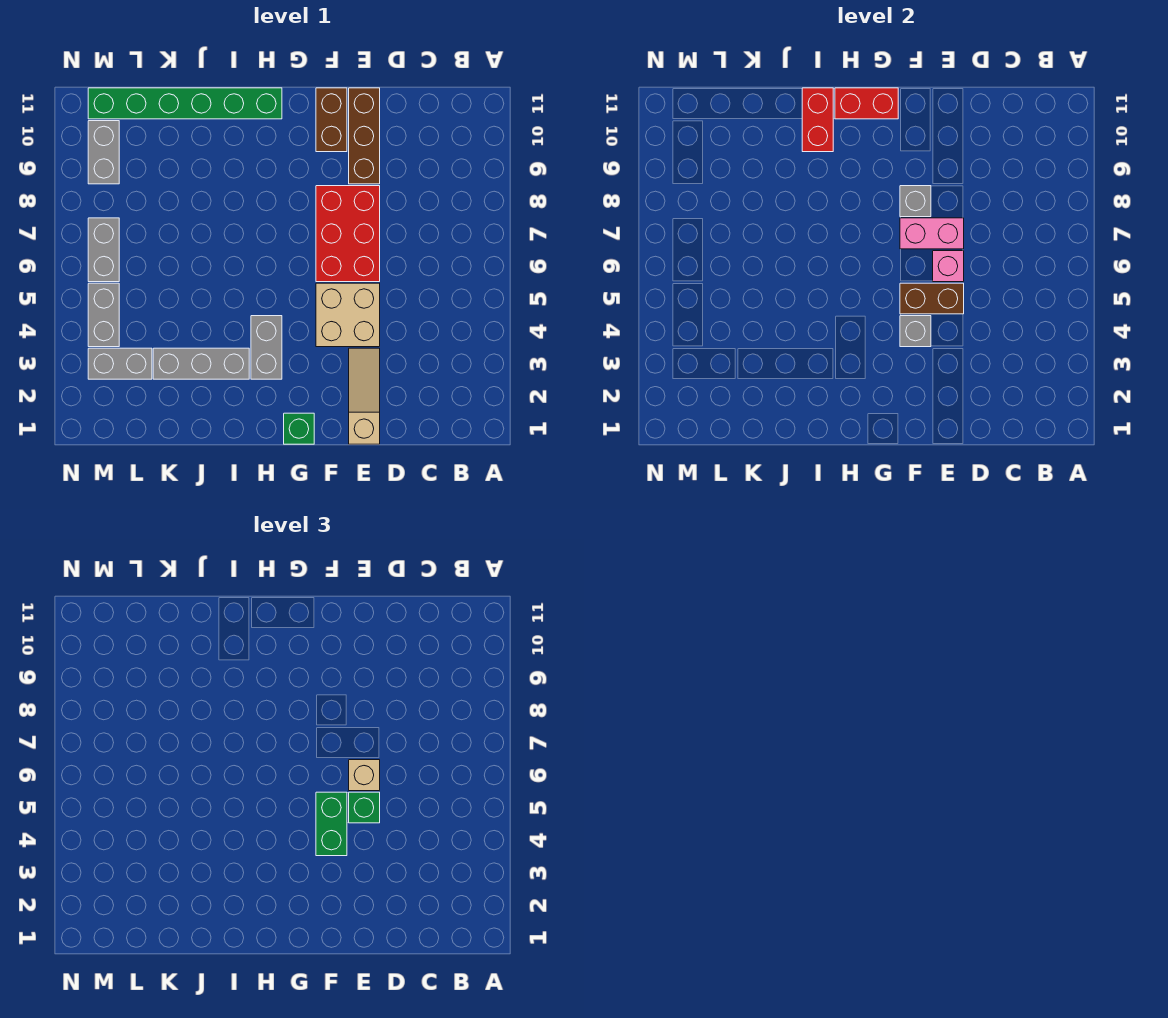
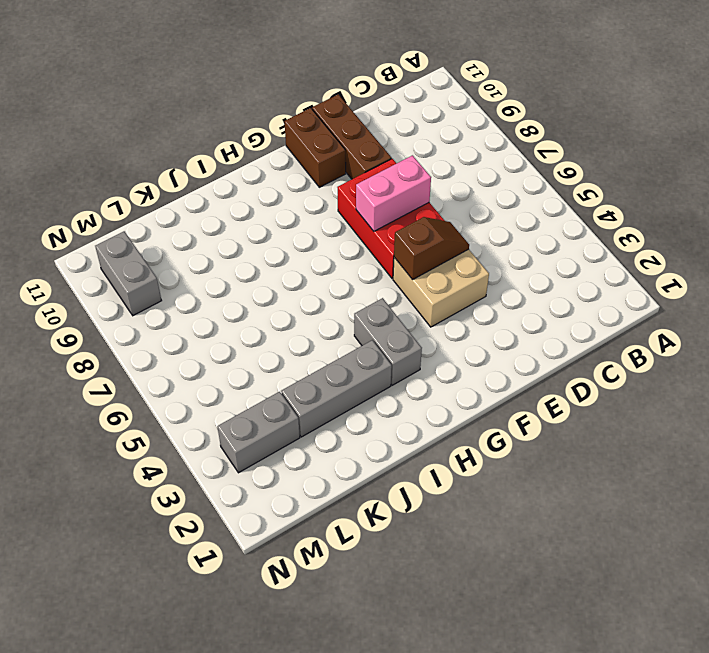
brown slope E5:F5 level 2 top F -> brown brick E5:F5 level 2
none -> tan slope E1:E3 level 1 top 1
none -> green brick G1 level 1
none -> green brick H11:M11 level 1

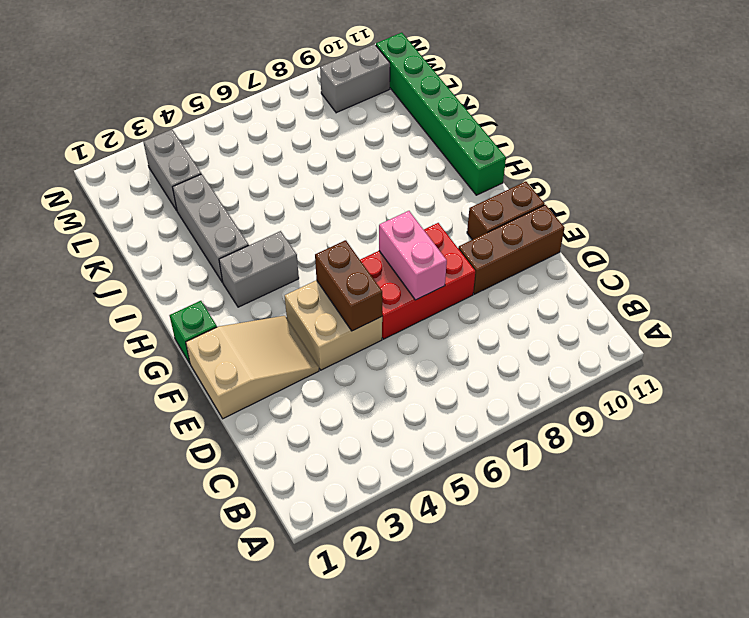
tan slope E1:F3 level 1 top 1 -> tan slope E1:E3 level 1 top 1
none -> grey brick M4:M5 level 1
none -> grey brick M6:M7 level 1
none -> pink brick E6 level 2

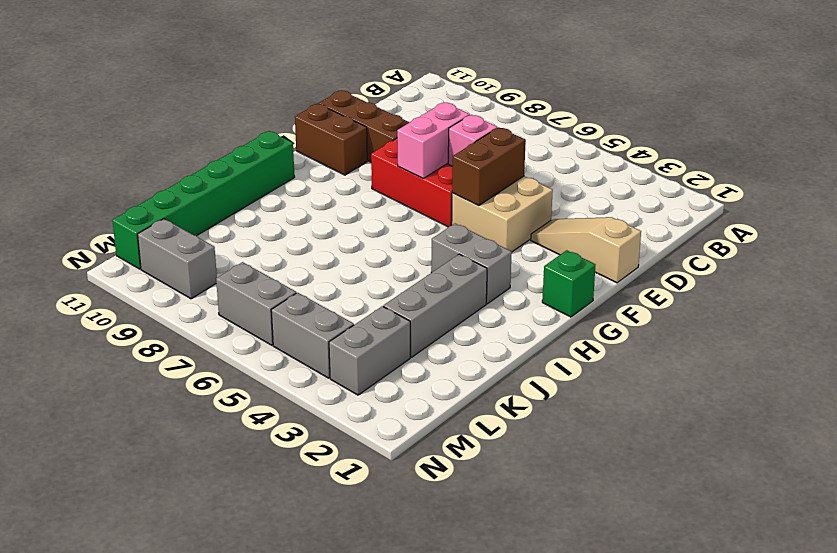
none -> grey brick F4 level 2
none -> grey brick F8 level 2
none -> red brick G11:H11 level 2

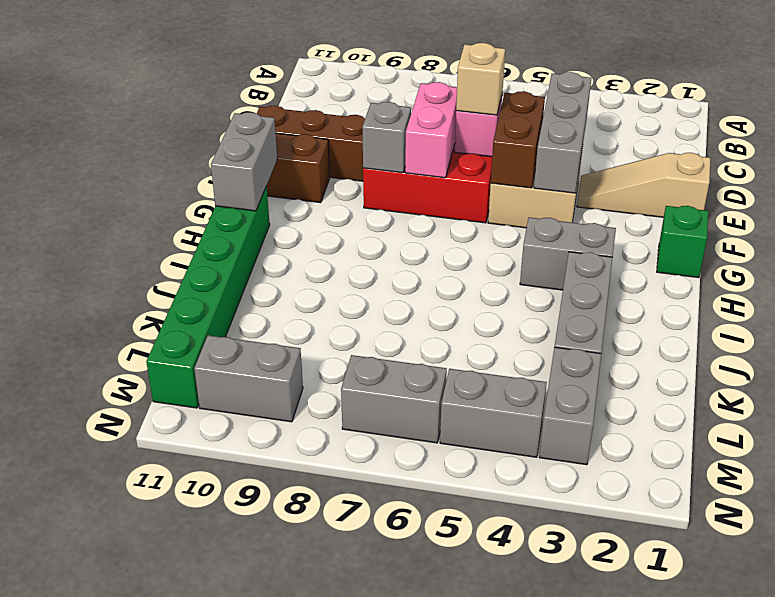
grey brick D4:F4 level 2 -> grey brick F4 level 2
grey brick G11:H11 level 2 -> red brick G11:H11 level 2
none -> red brick I10:I11 level 2
none -> green brick E5 level 3
none -> green brick F4:F5 level 3

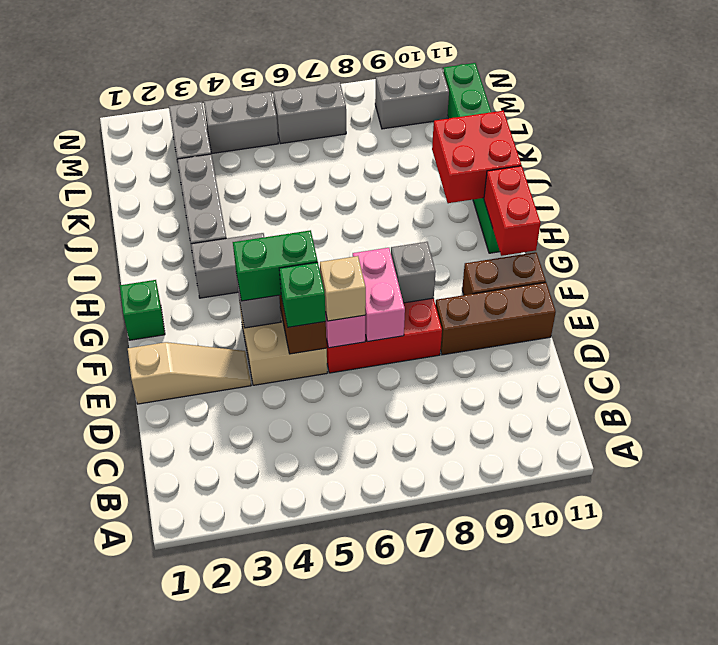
red brick I10:J11 level 2 -> red brick I10:I11 level 2

